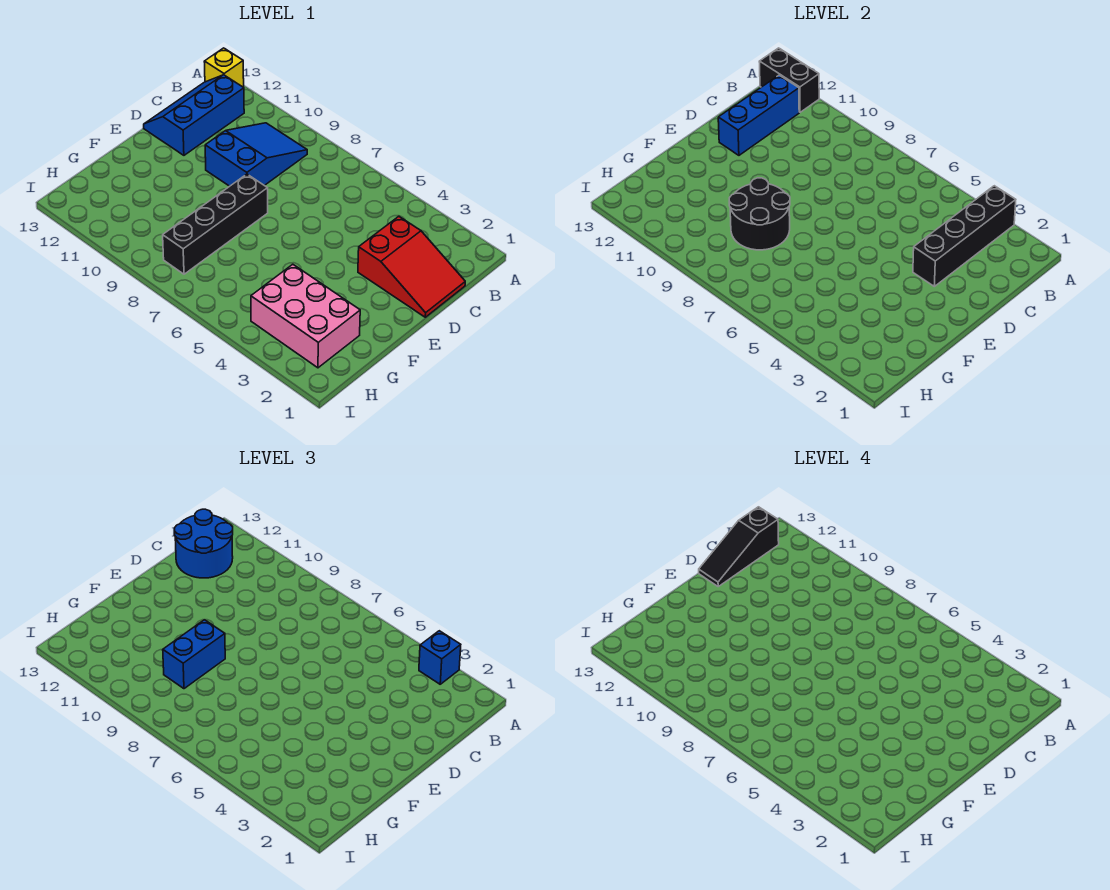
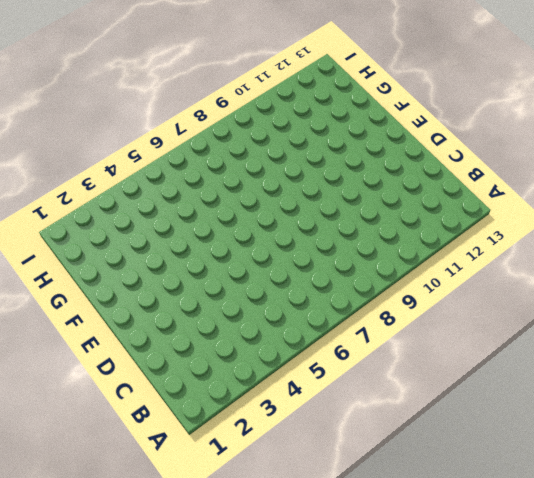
none -> yellow brick A13 level 1
none -> blue slope B9:D10 level 1 top D
none -> blue slope B12:D13 level 1 top 12

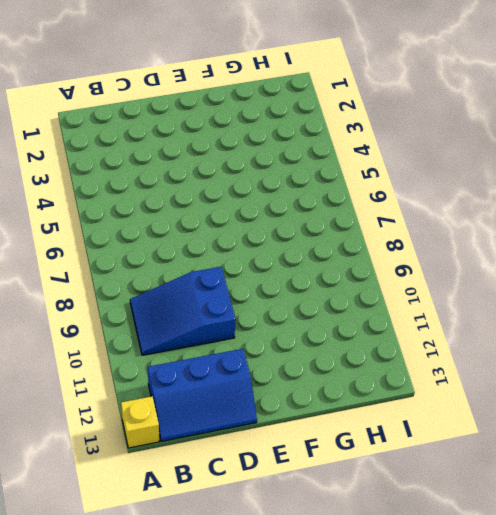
none -> red slope C1:D3 level 1 top 3
none -> black brick E8:H8 level 1
none -> pink brick G2:H4 level 1

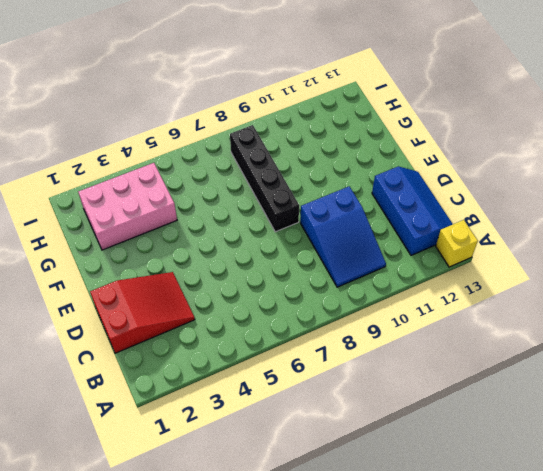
red slope C1:D3 level 1 top 1 -> red slope C1:D3 level 1 top 3
none -> black brick A3:D3 level 2
none -> black brick A12:A13 level 2
none -> blue brick B12:D12 level 2

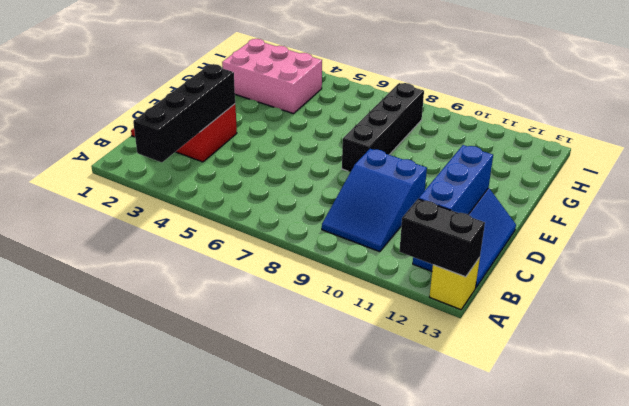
none -> black round brick F8:G9 level 2
none -> blue brick A3 level 3
none -> blue round brick B12:C13 level 3

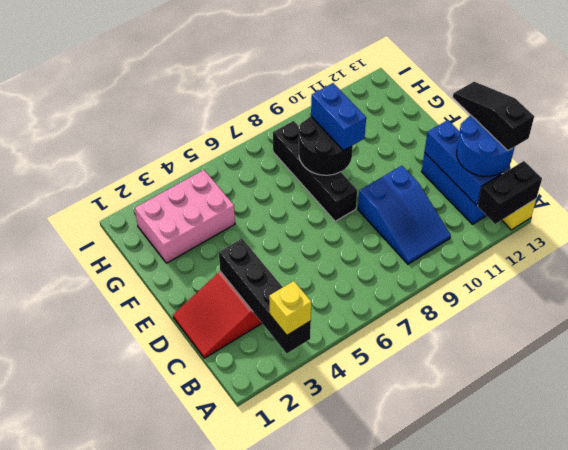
yellow brick A3 level 3 -> blue brick A3 level 3

